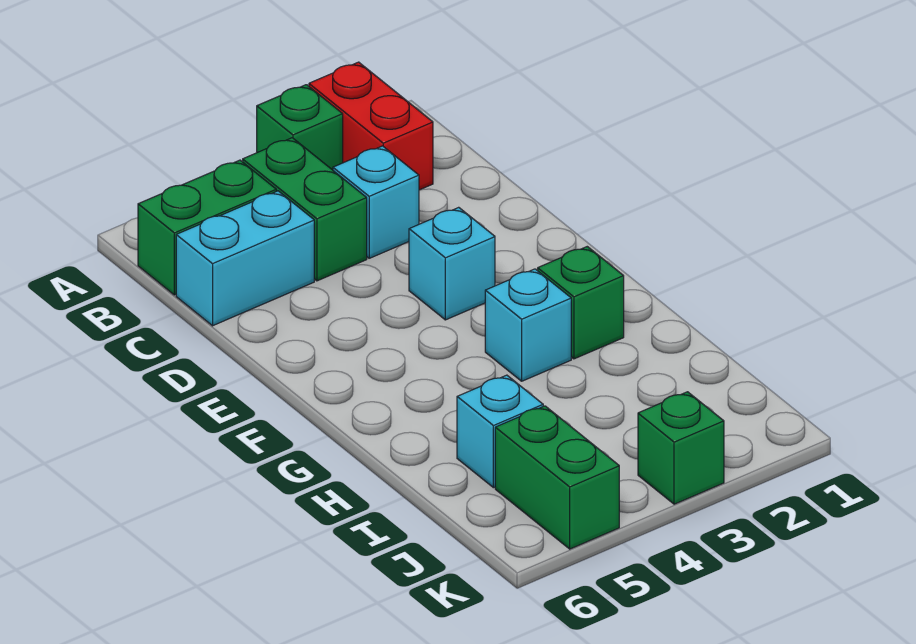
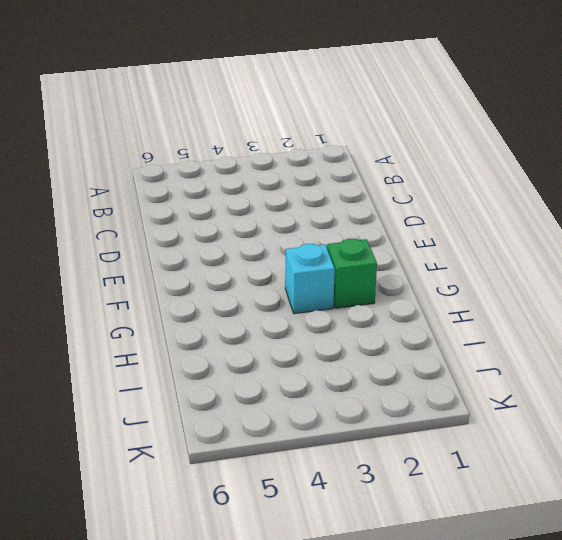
none -> red brick A2:B2 level 1
none -> green brick A3 level 1
none -> green brick B4:C4 level 1

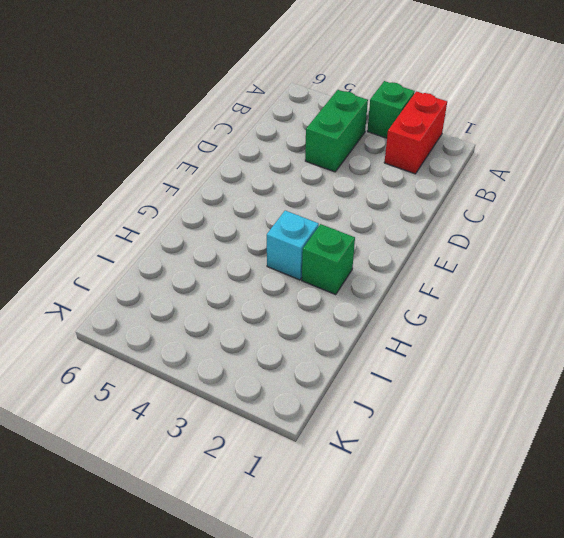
none -> green brick B5:B6 level 1
none -> cyan brick C3 level 1
none -> cyan brick C5:C6 level 1

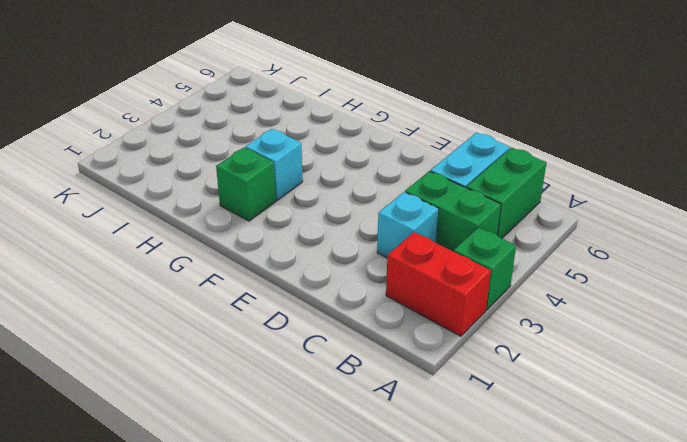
none -> cyan brick E3 level 1
none -> cyan brick I5 level 1
none -> green brick J5:K5 level 1

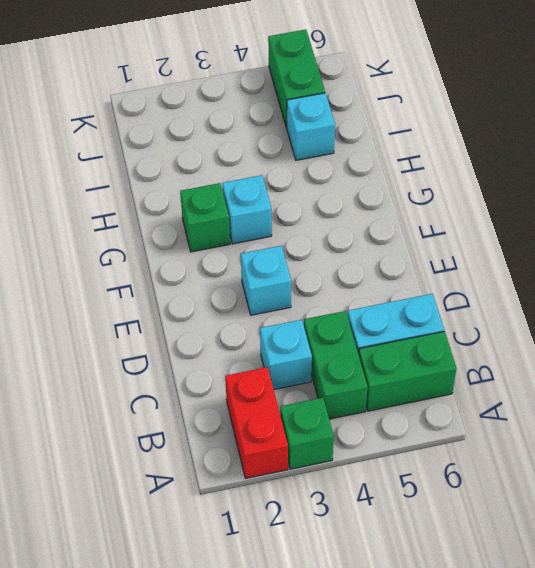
none -> green brick K3 level 1

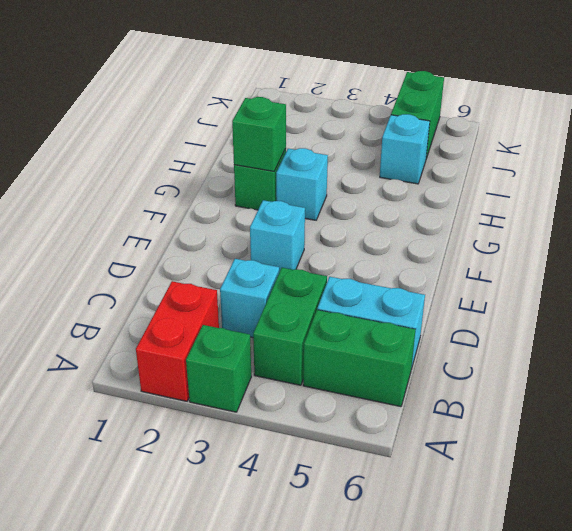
green brick G2 level 2 -> green brick K3 level 1

